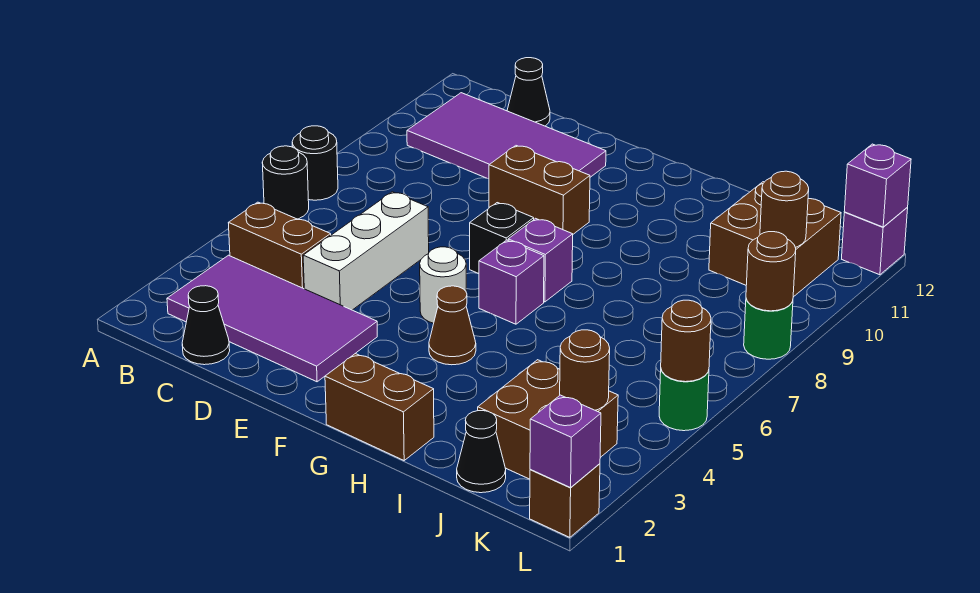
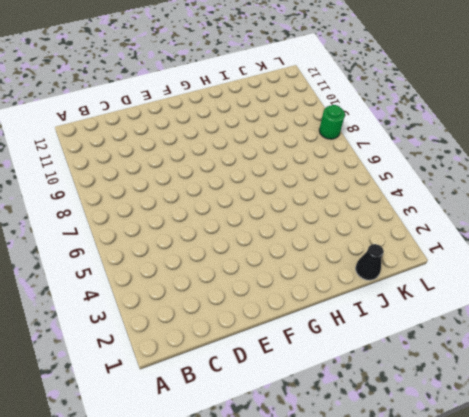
none -> black round brick A6 level 1
none -> black round brick A7 level 1
none -> purple tile B2:E3 level 1

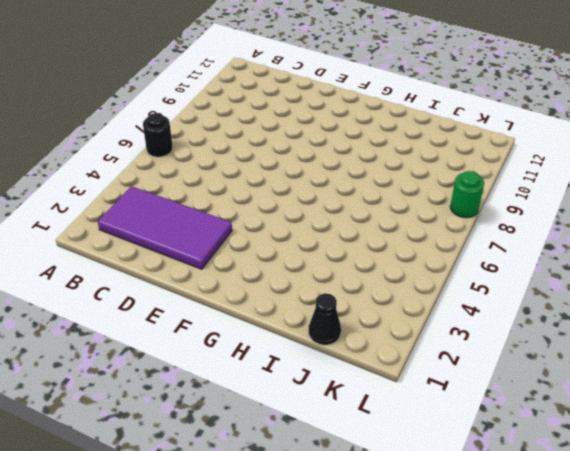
none -> black round brick A7 level 1
none -> brown brick B4:C4 level 1
none -> purple tile B10:E11 level 1

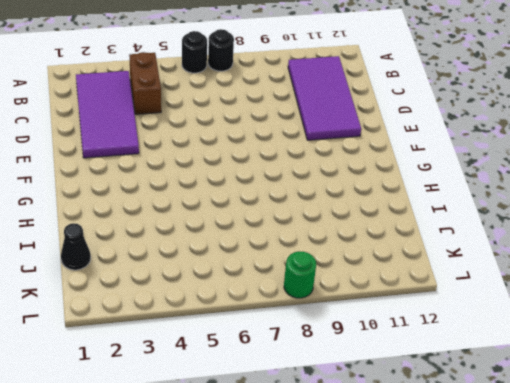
none -> black cone C1 level 1
none -> black cone C12 level 1
none -> white brick D4:D6 level 1

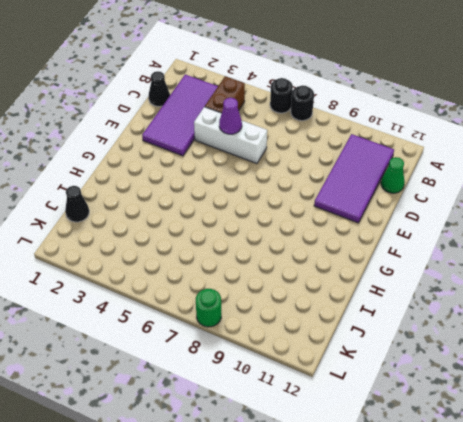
green cone C12 level 1 -> black cone C12 level 1
purple cone D5 level 2 -> none
none -> brown brick E9:F9 level 1
none -> white round brick F5 level 1
none -> black brick F7 level 1

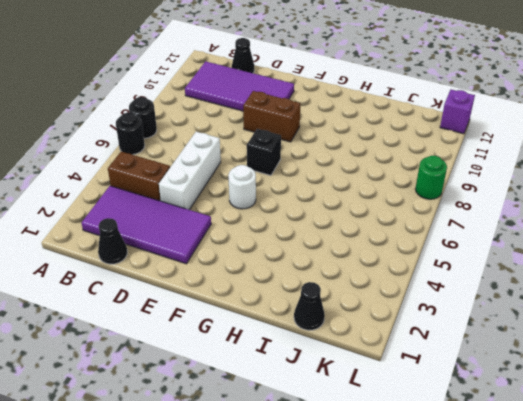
none -> brown brick G1:H1 level 1
none -> brown cone G4 level 1
none -> purple brick G6 level 1

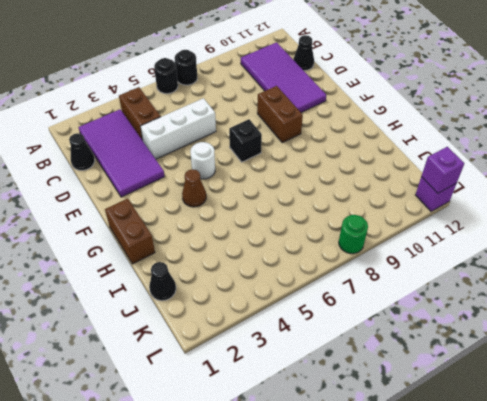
none -> purple brick G6 level 1
none -> purple brick G7 level 1
none -> brown brick J2:K3 level 1

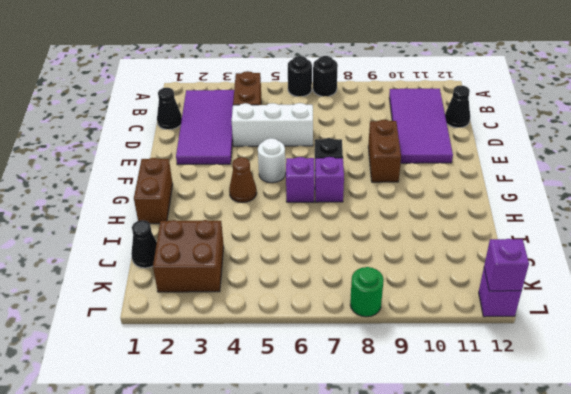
none -> brown brick J10:K11 level 1
none -> brown brick L1 level 1
none -> green round brick L5 level 1

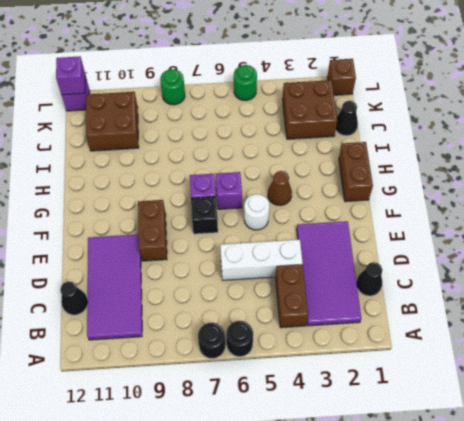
none -> brown round brick K3 level 2
none -> brown round brick K10 level 2
none -> purple brick L1 level 2

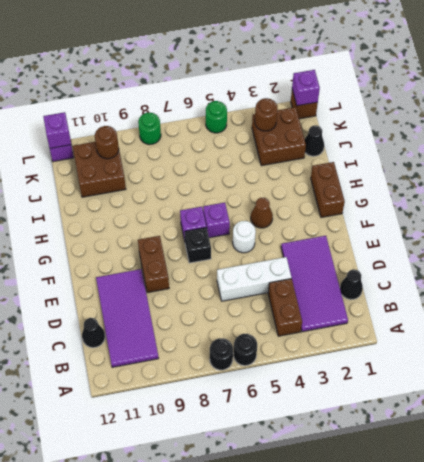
none -> brown round brick L5 level 2
none -> brown round brick L8 level 2

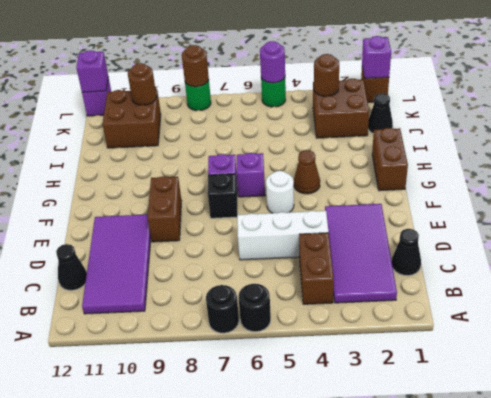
purple round brick L5 level 2 -> brown round brick L5 level 2

